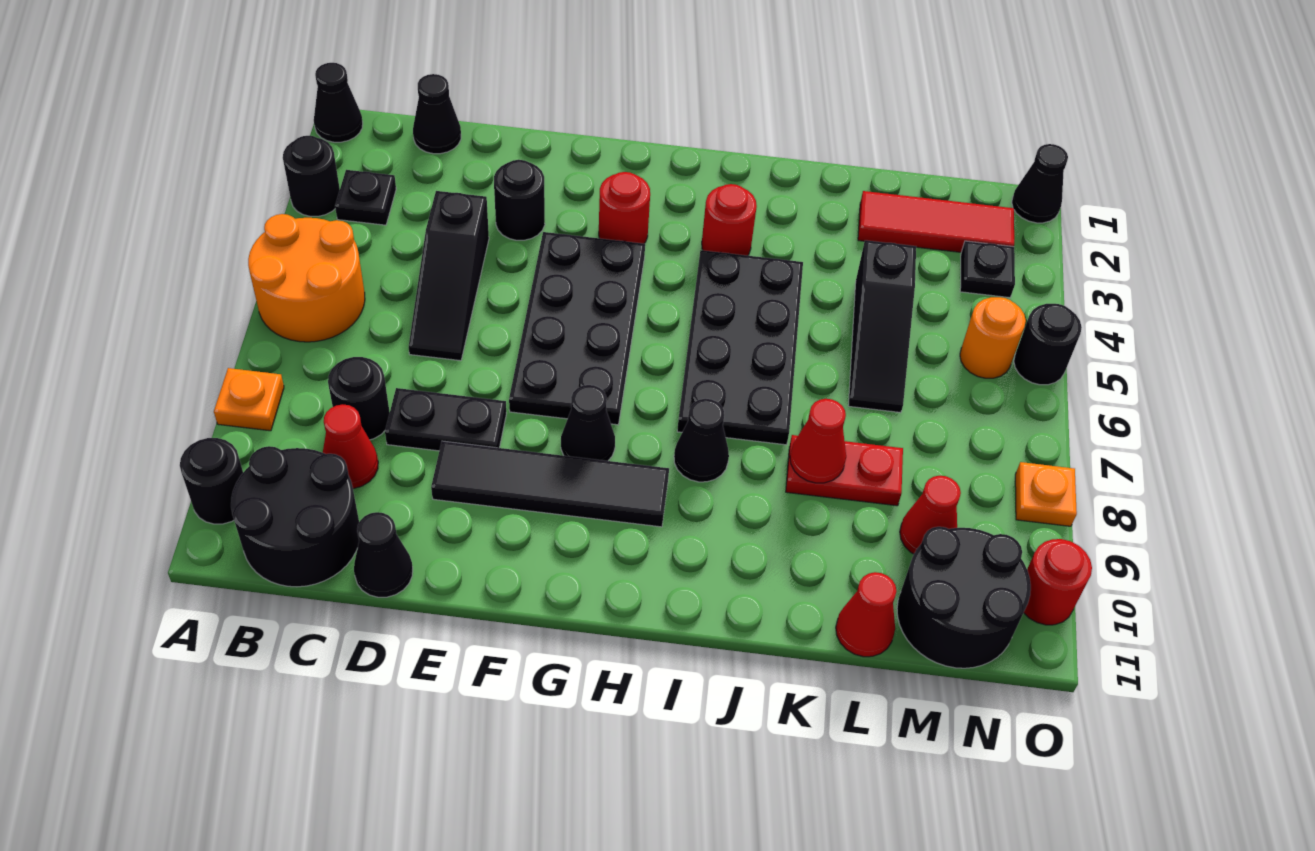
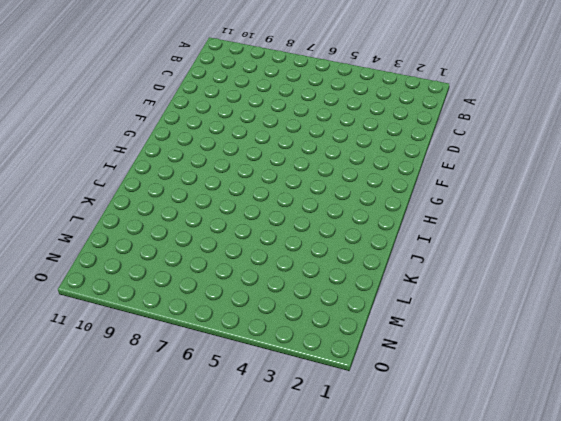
none -> black cone A1 level 1
none -> black round brick A3 level 1
none -> orange round brick A5:B6 level 1
none -> orange plate A8 level 1

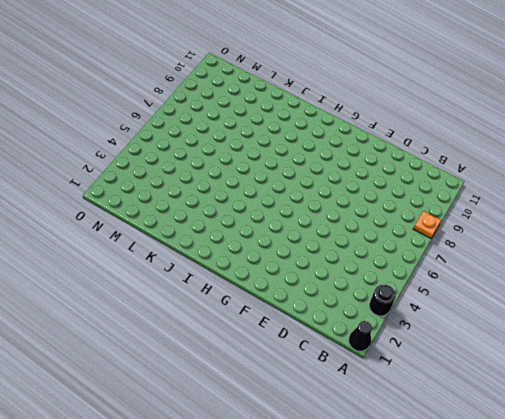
none -> orange round brick A5:B6 level 1
none -> black round brick A10 level 1
none -> black plate B3 level 1
none -> black round brick B10:C11 level 1

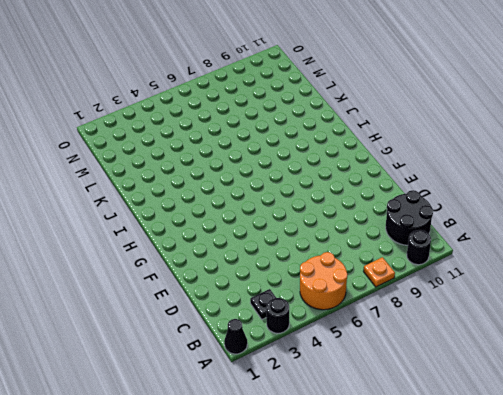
none -> black cone C1 level 1
none -> black round brick C8 level 1
none -> red cone C9 level 1
none -> black slope D4:D6 level 1 top 4

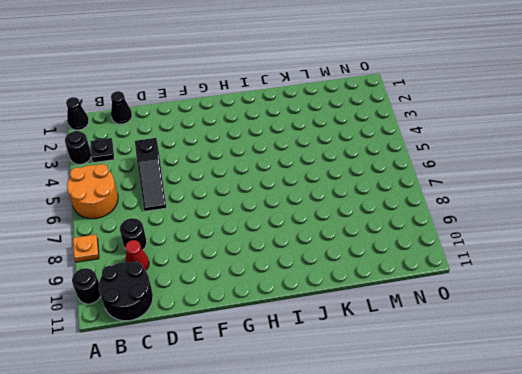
none -> black plate D8:E8 level 1
none -> black cone D11 level 1
none -> black round brick E3 level 1
none -> black tile E9:H9 level 1

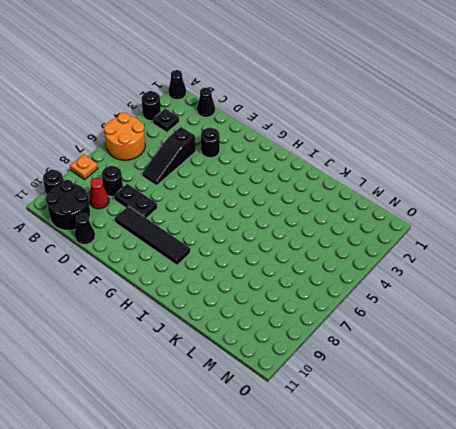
none -> black plate F4:G7 level 1
none -> red round brick G3 level 1
none -> black cone G8 level 1
none -> red round brick I3 level 1

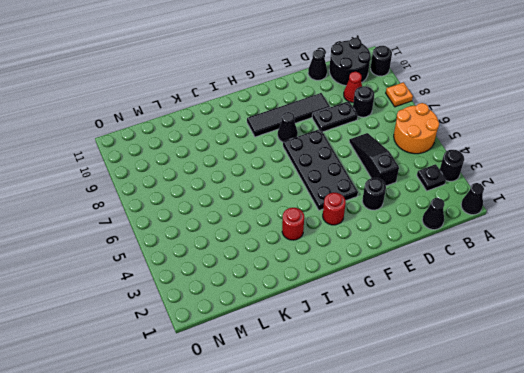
none -> black plate I4:J7 level 1
none -> black cone I8 level 1
none -> red plate K8:L8 level 1
none -> red tile L2:N2 level 1

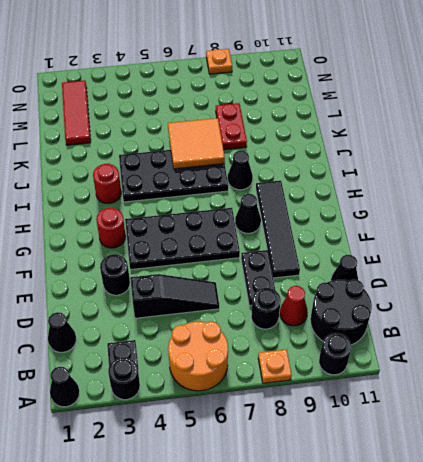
orange tile J6:K7 level 2 -> none
none -> black slope L4:L6 level 1 top 4
none -> red cone L11 level 1
none -> red cone M9 level 1
none -> black round brick M10:N11 level 1

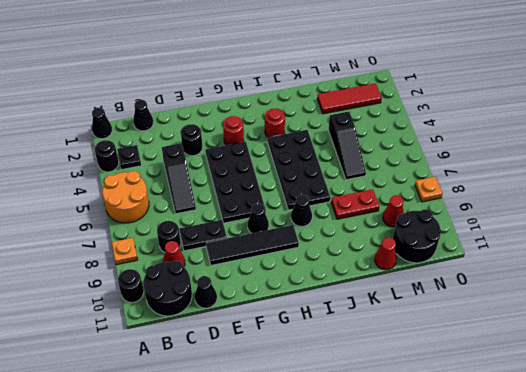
none -> black plate N3 level 1
none -> orange round brick N5 level 1
none -> black cone O1 level 1
none -> black round brick O5 level 1

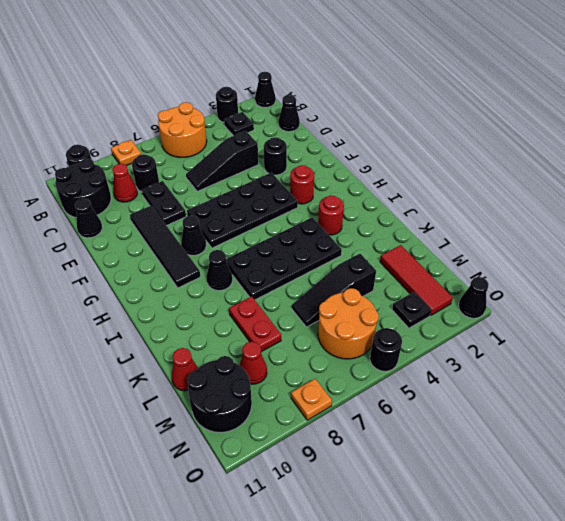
orange round brick M5:N6 level 1 -> orange round brick N5 level 1
none -> red round brick O10 level 1
none -> red cone K8 level 2

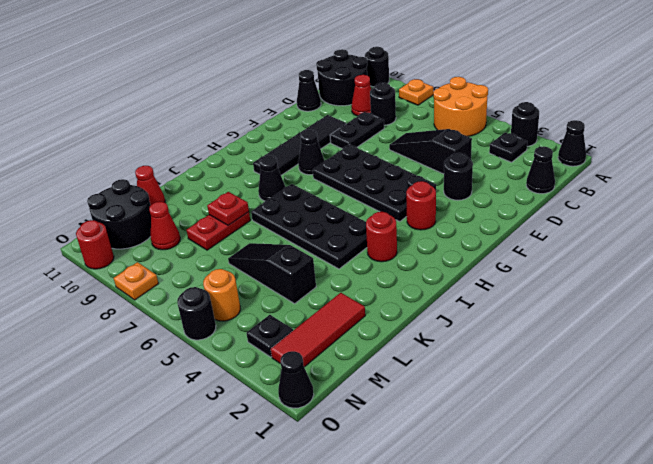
red plate K8 level 2 -> red cone K8 level 2

